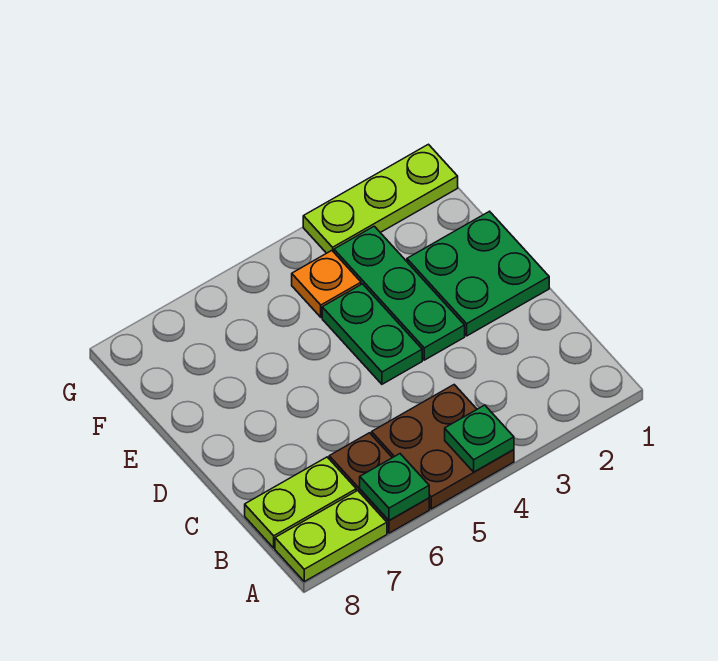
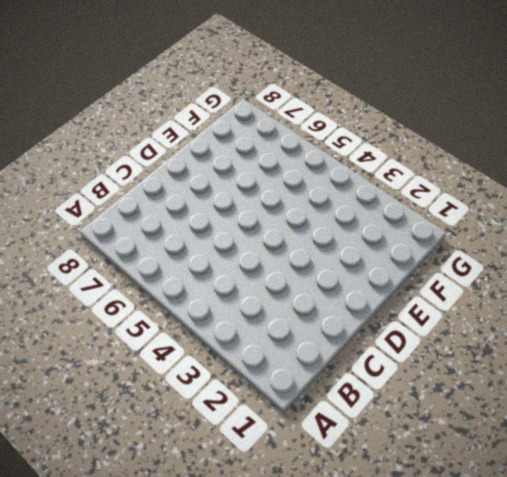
none -> brown plate A4:B5 level 1
none -> brown plate A6:B6 level 1

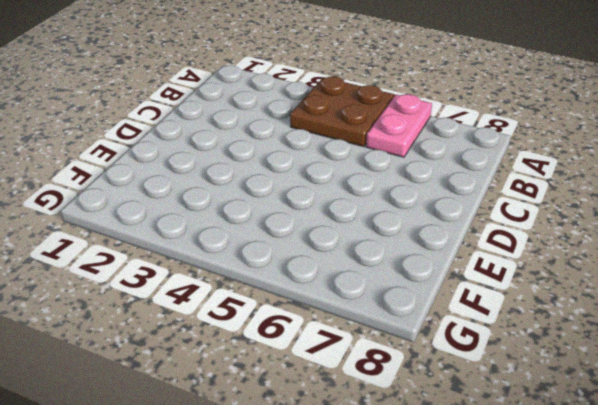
pink plate A6:B6 level 1 -> brown plate A6:B6 level 1
none -> lime plate A7:A8 level 1
none -> lime plate B7:B8 level 1

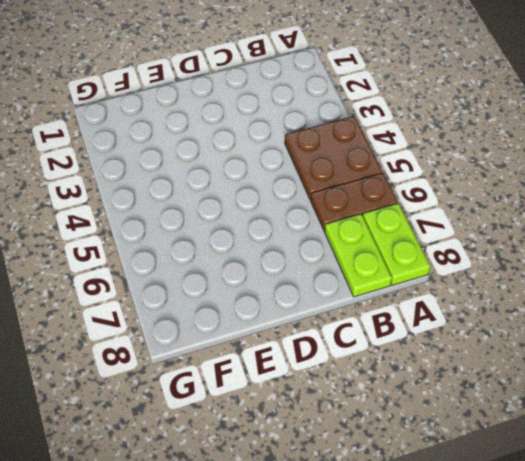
none -> green plate D1:E2 level 1
none -> green plate D3:F3 level 1

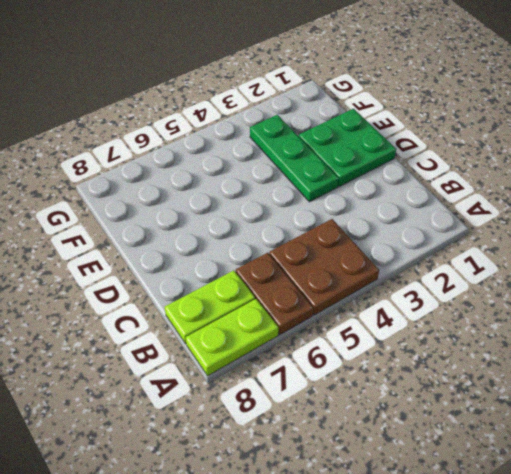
none -> green plate D4:E4 level 1
none -> orange plate F4 level 1

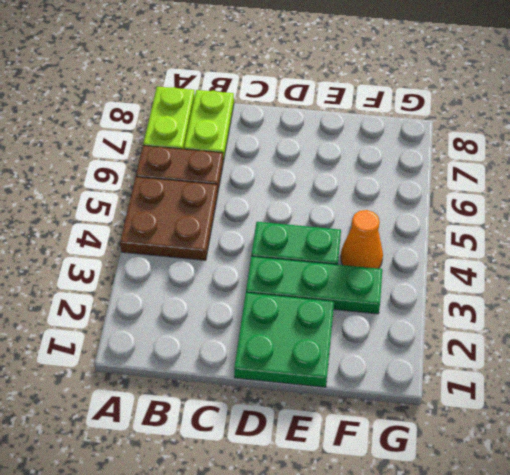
orange cone F4 level 1 -> orange plate F4 level 1
none -> lime plate G1:G3 level 1
none -> green plate A4 level 2

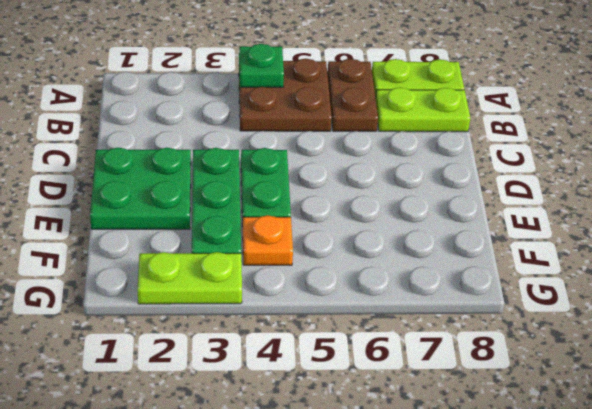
lime plate G2:G3 level 1 -> lime plate G1:G3 level 1
none -> green plate A6 level 2

